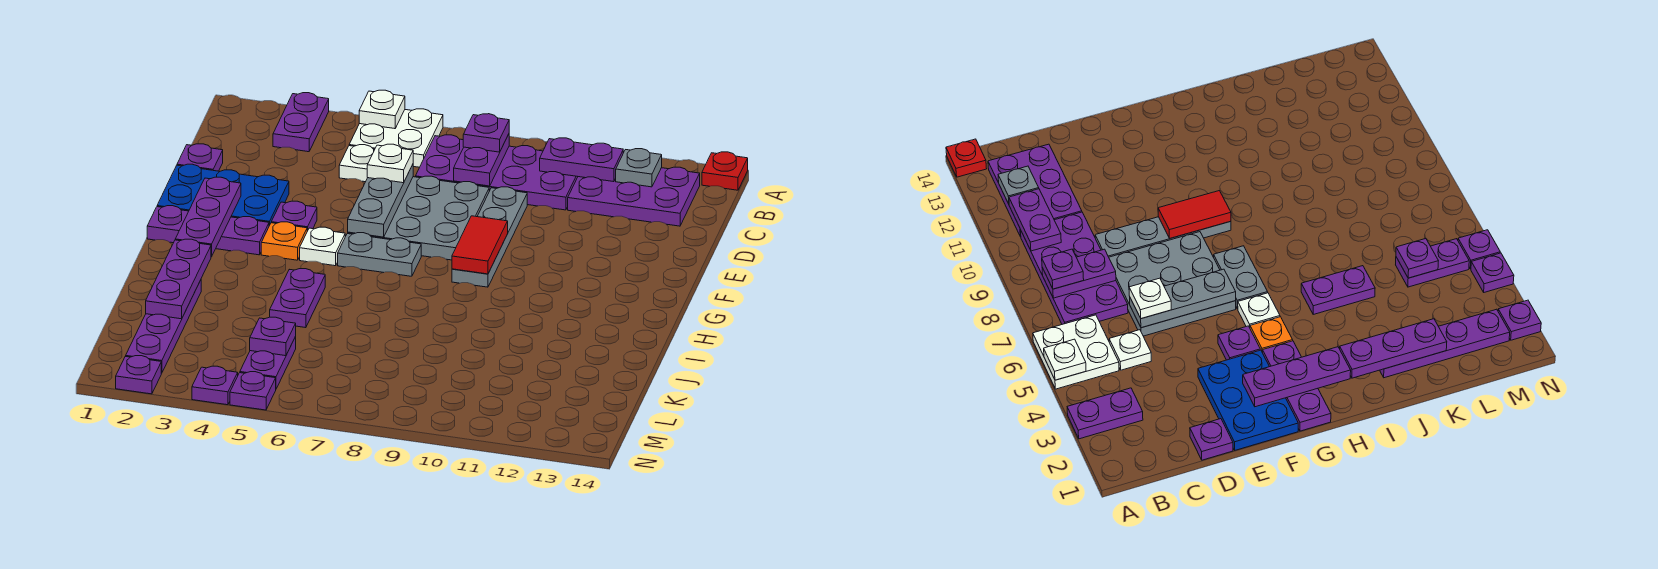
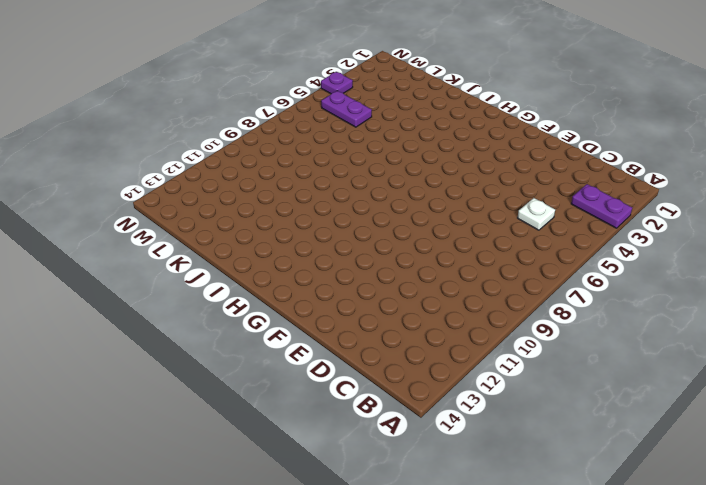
none -> white plate A5:B6 level 1
none -> red plate A14 level 1
none -> purple plate B7:C10 level 1
none -> purple plate B11:C13 level 1

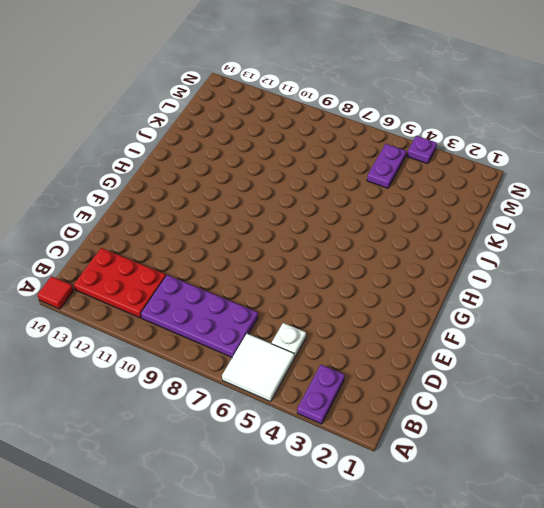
white tile A5:B6 level 1 -> white plate A5:B6 level 1
red tile A14 level 1 -> red plate A14 level 1
red plate B11:C13 level 1 -> purple plate B11:C13 level 1
none -> purple plate D1 level 1
none -> grey plate D6:F8 level 1
none -> grey plate D9:G9 level 1
none -> blue plate E1:F3 level 1

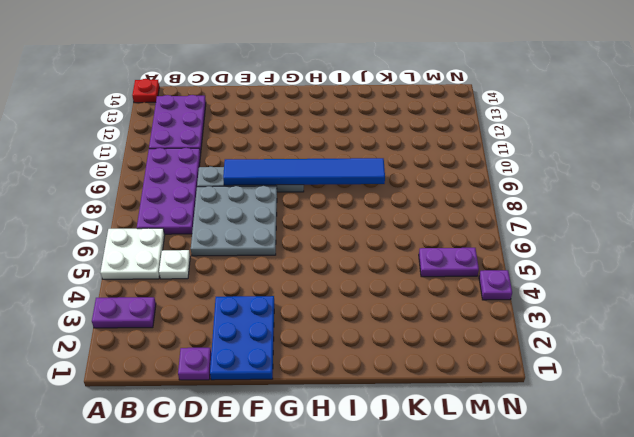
blue tile E9:J9 level 2 -> red tile F9:G9 level 2
none -> purple plate F4 level 1
none -> purple plate G1:G3 level 1
none -> orange plate G4 level 1
none -> white plate G5 level 1

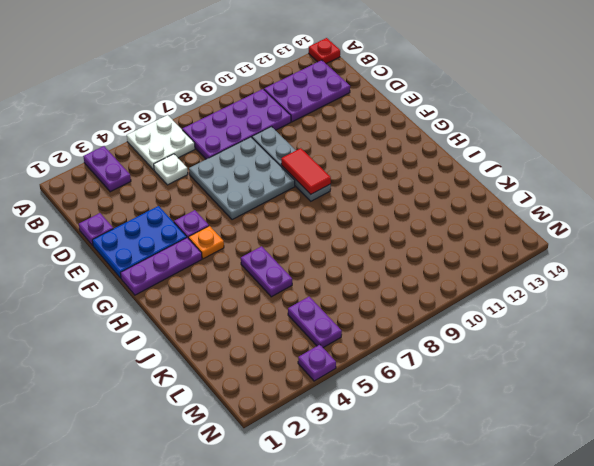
none -> white plate G5 level 1
none -> grey plate G6:G7 level 1
none -> purple plate J2:M2 level 1
none -> purple plate N2 level 1

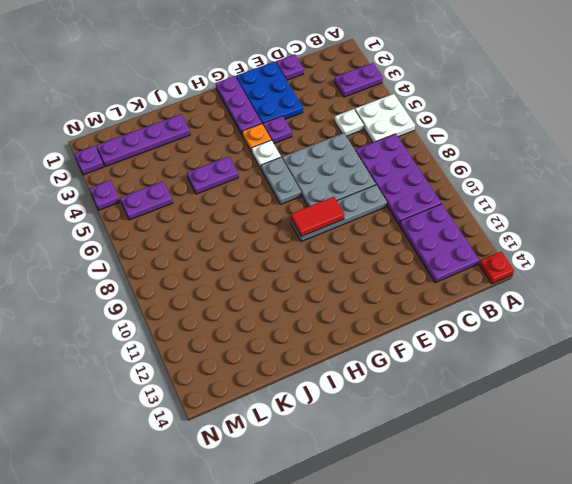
none -> purple plate N5 level 1
none -> white plate A5 level 2
none -> purple plate B8:C8 level 2
none -> purple plate B10:B11 level 2

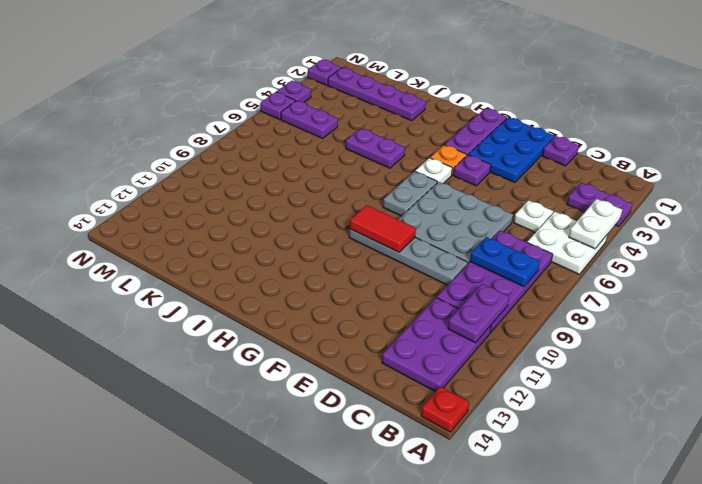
white plate A4:A5 level 2 -> white plate A5 level 2
blue plate B8:C8 level 2 -> purple plate B8:C8 level 2
none -> grey plate B12 level 2
none -> grey plate D6:F6 level 2
none -> purple plate F2:H2 level 2
none -> purple plate I2:K2 level 2

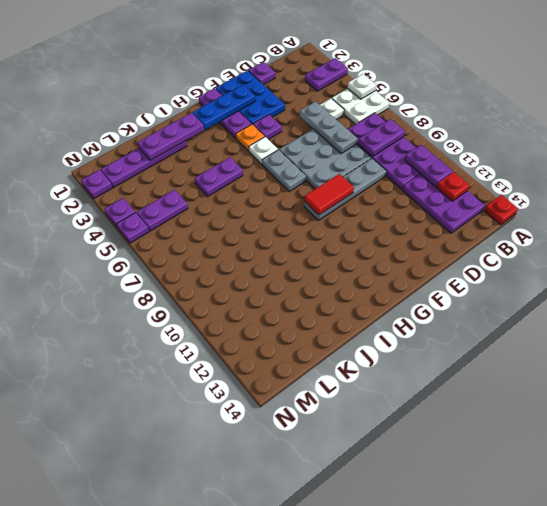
red plate B12 level 2 -> grey plate B12 level 2
grey plate D5:D7 level 2 -> grey plate D6:F6 level 2
blue plate F2:H2 level 2 -> purple plate F2:H2 level 2
none -> purple plate L5 level 2
none -> purple plate B8 level 3
none -> white plate D6 level 3

